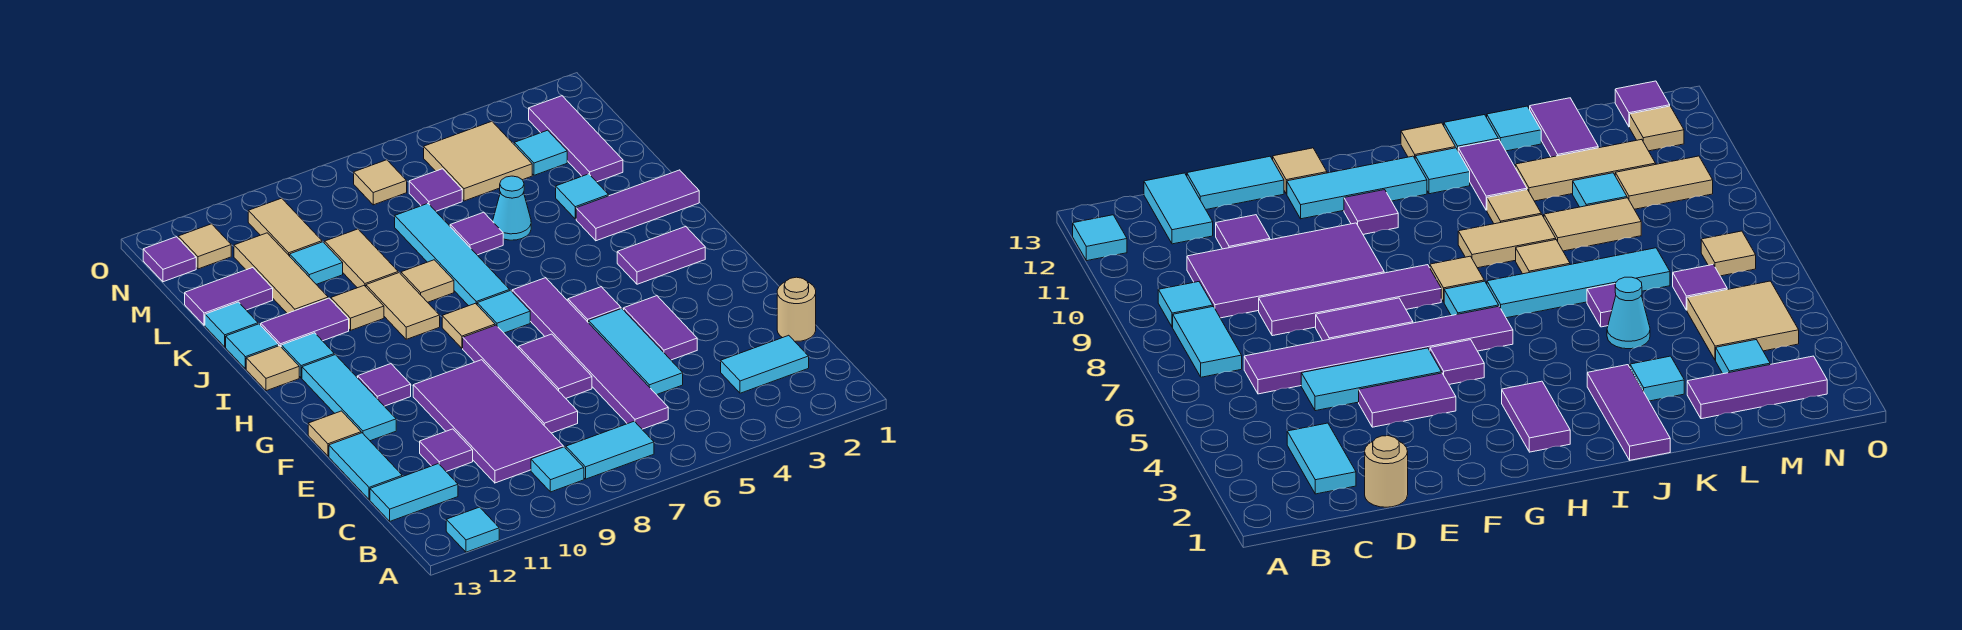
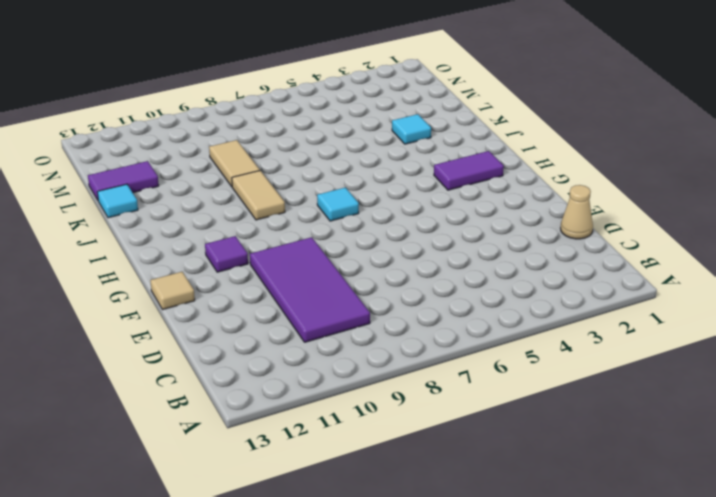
tan cone D1 level 1 -> tan round brick D1 level 1
none -> cyan tile A12 level 1
none -> cyan tile B7:B8 level 1
none -> cyan tile B9 level 1
none -> cyan tile C2:C3 level 1

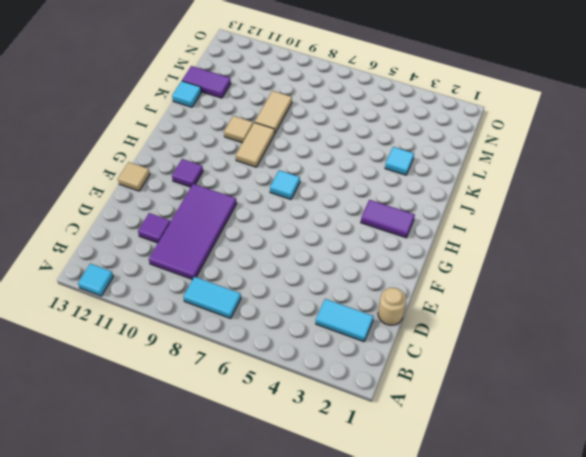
none -> cyan tile B9 level 1
none -> purple tile C6:H6 level 1
none -> cyan tile C12:C13 level 1
none -> cyan tile D5:F5 level 1

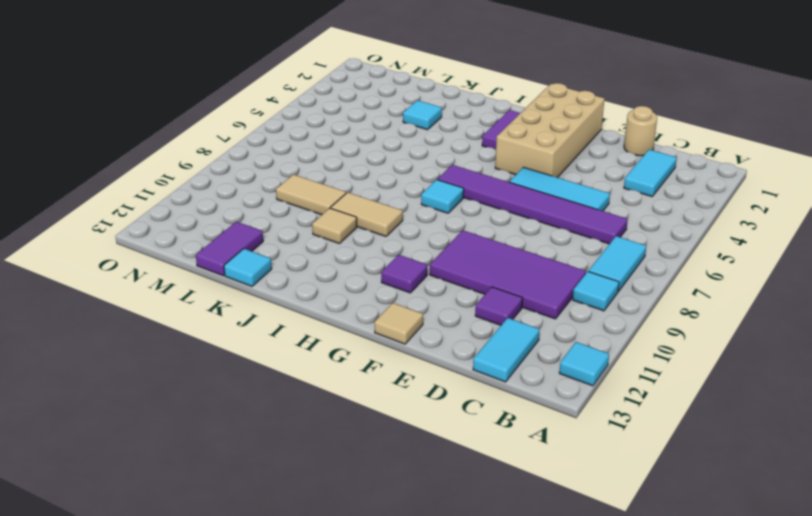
tan brick F1:G4 level 1 -> purple tile E4:F4 level 1
none -> purple tile D8:G8 level 1
none -> cyan tile D13:E13 level 1
none -> purple tile E7:F7 level 1
none -> cyan tile F12:H12 level 1

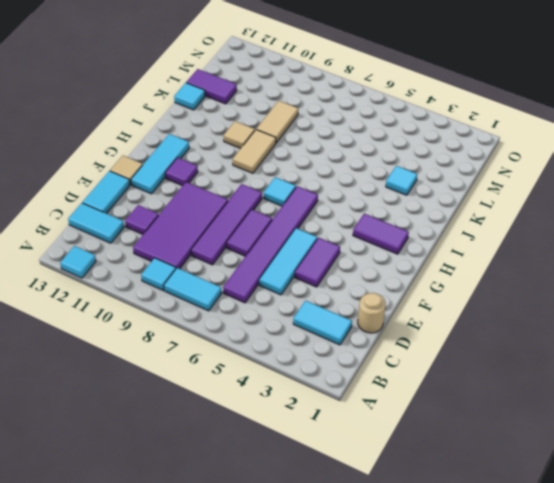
none -> purple tile G5 level 1
none -> tan tile H8 level 1
none -> cyan tile I7:L7 level 1
none -> cyan tile I12 level 1

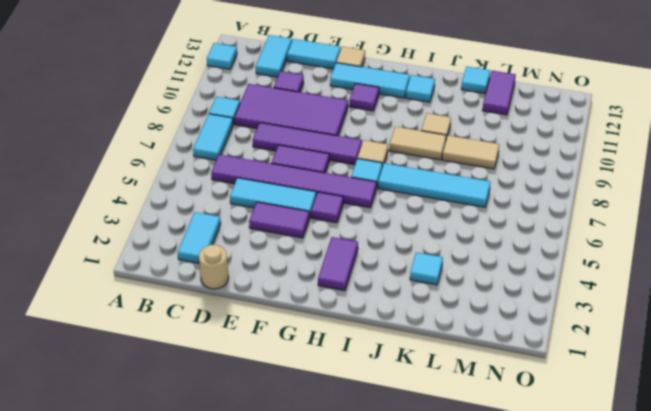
none -> tan tile I13 level 1
none -> purple tile J1:J3 level 1
none -> tan tile J8 level 1
none -> purple tile J11:J12 level 1

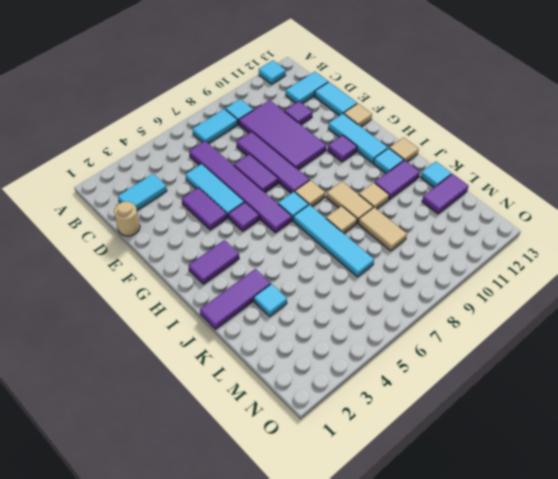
none -> cyan tile J13 level 1
none -> cyan cone K5 level 1
none -> purple tile K6 level 1
none -> tan tile K11:M11 level 1

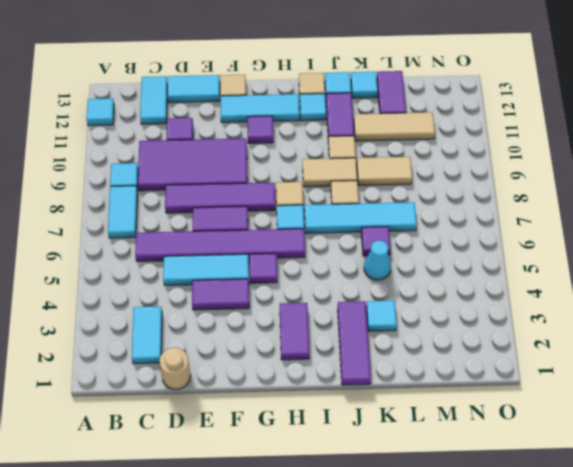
none -> purple tile L2:N2 level 1
none -> cyan tile L10 level 1
none -> cyan tile M3 level 1
none -> tan tile M4:N5 level 1

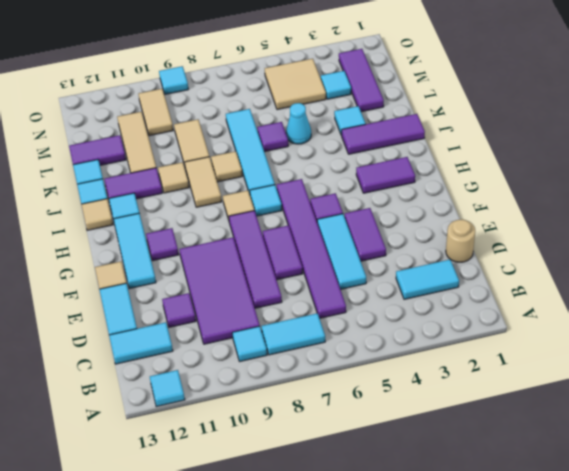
cyan tile O9 level 1 -> cyan tile L10 level 1
none -> purple tile M6 level 1
none -> tan tile N7 level 1
none -> tan tile N12 level 1
none -> purple tile N13 level 1

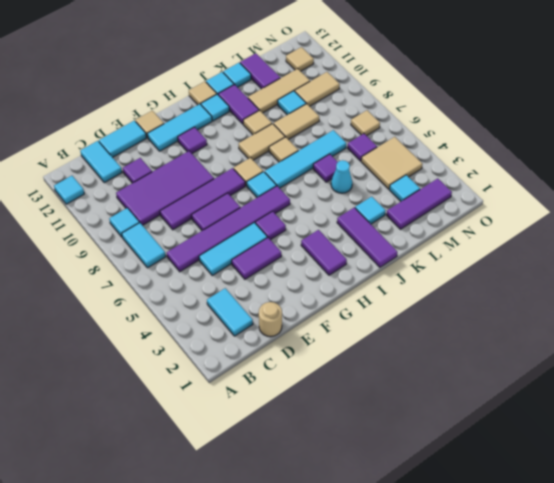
none -> purple tile N13 level 1

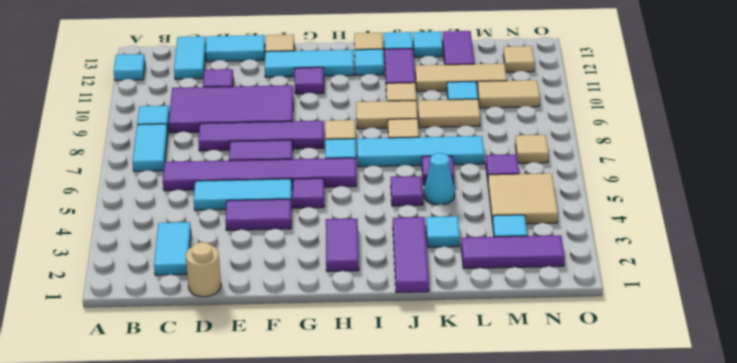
purple tile J5 level 1 -> purple tile N13 level 1

